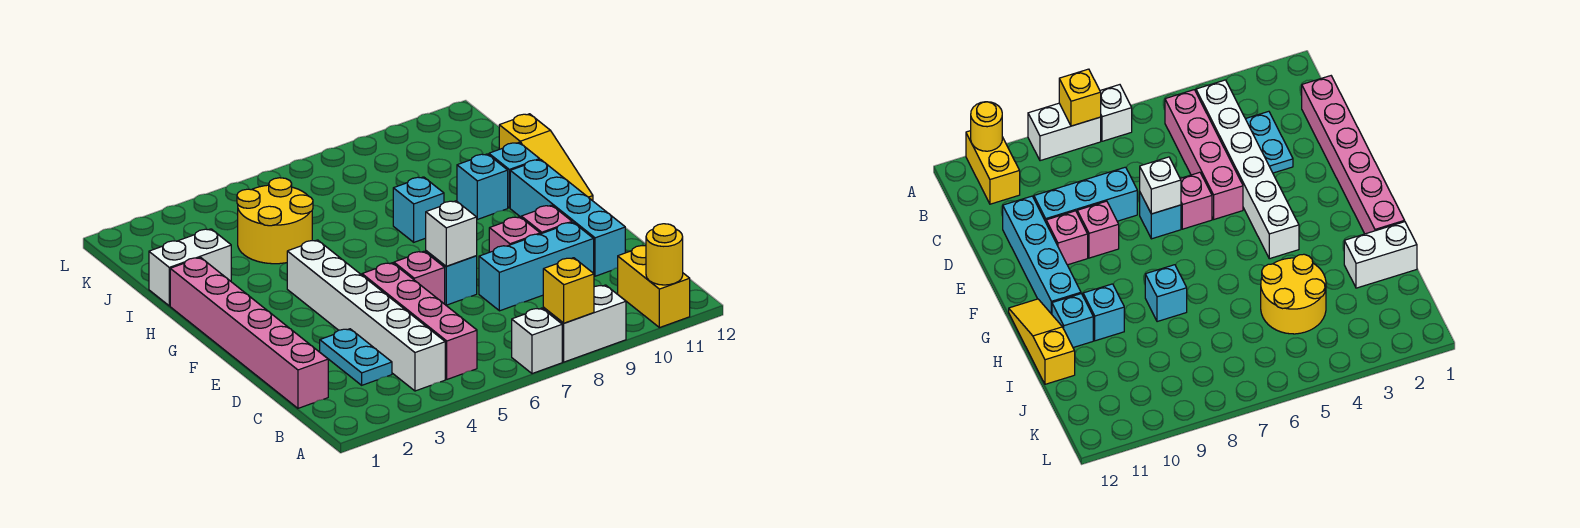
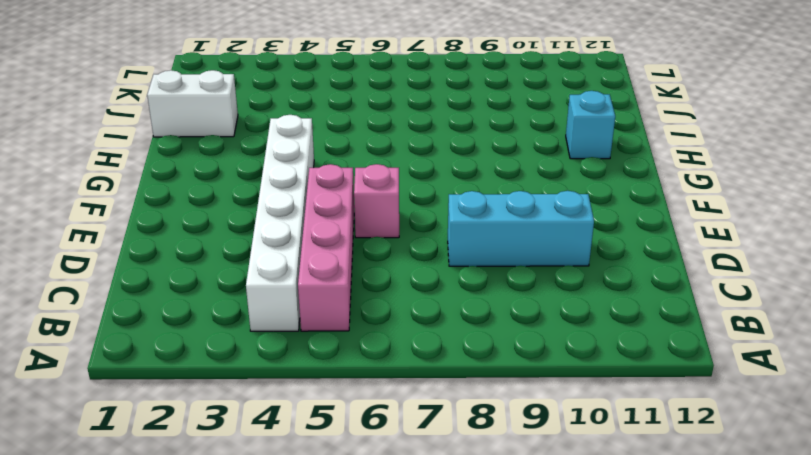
none -> white brick A7 level 1
none -> white brick A8:A9 level 1
none -> yellow brick A11:B11 level 1

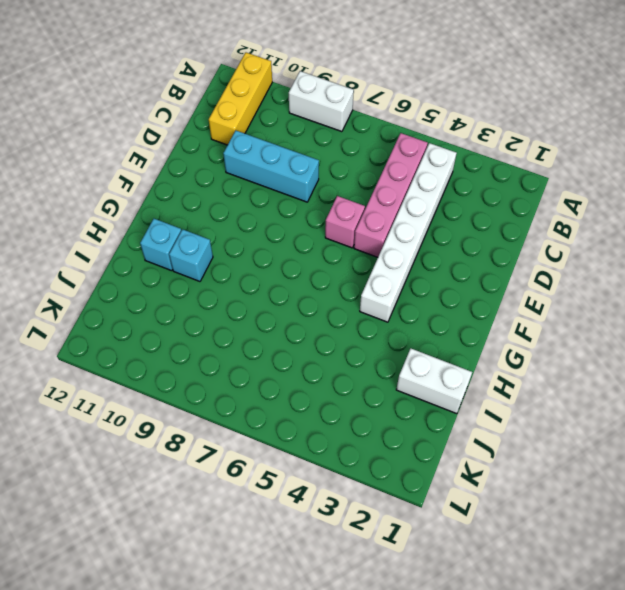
yellow brick A11:C11 level 1 -> yellow brick A11:B11 level 1
none -> white brick A7 level 1
none -> pink brick C1:H1 level 1
none -> cyan plate C3:D3 level 1

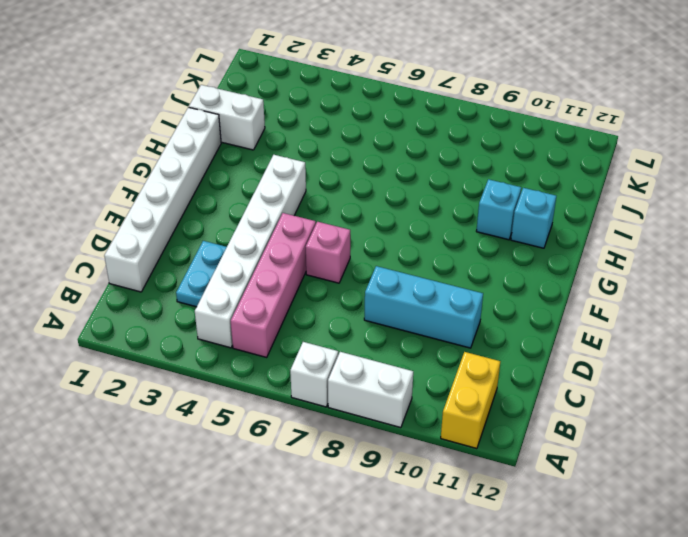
white brick C1:H1 level 1 -> pink brick C1:H1 level 1
none -> cyan brick D11:G11 level 1
none -> cyan brick E7 level 1
none -> pink brick E9 level 1

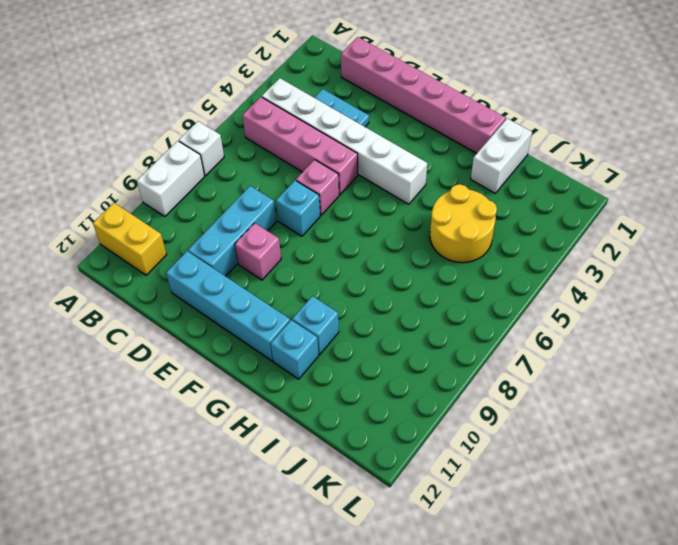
none -> pink brick E10 level 1
none -> yellow slope G12:I12 level 1 top I
none -> cyan brick H8 level 1

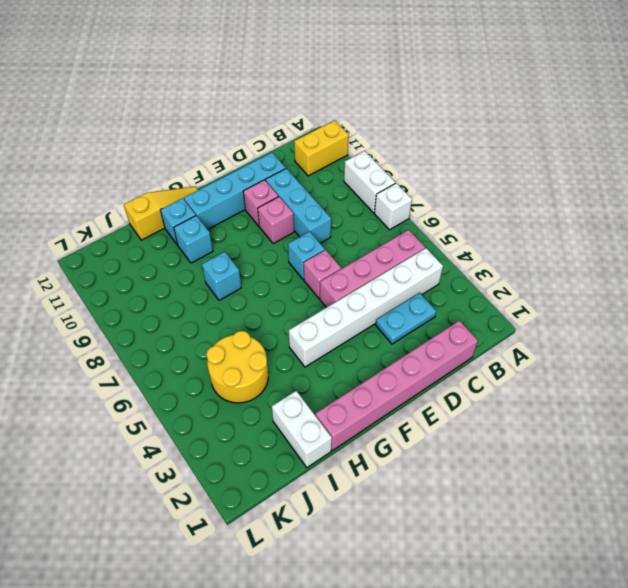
none -> yellow brick A8 level 2
none -> yellow round brick A11 level 2
none -> white brick E7 level 2

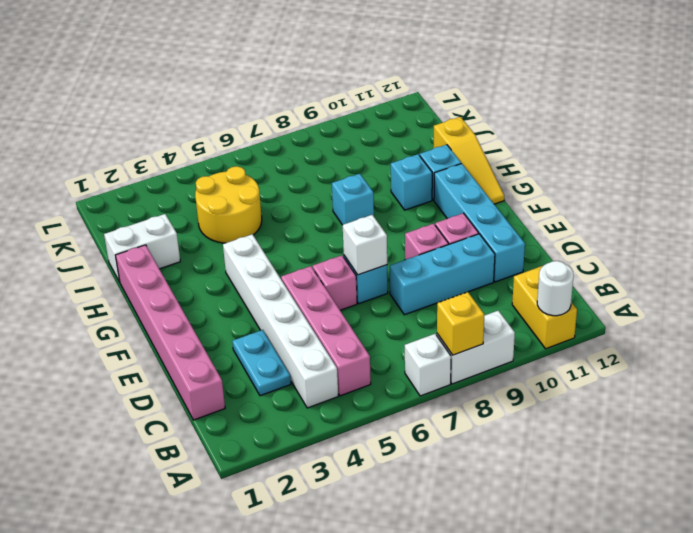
white round brick A11 level 2 -> yellow round brick A11 level 2

